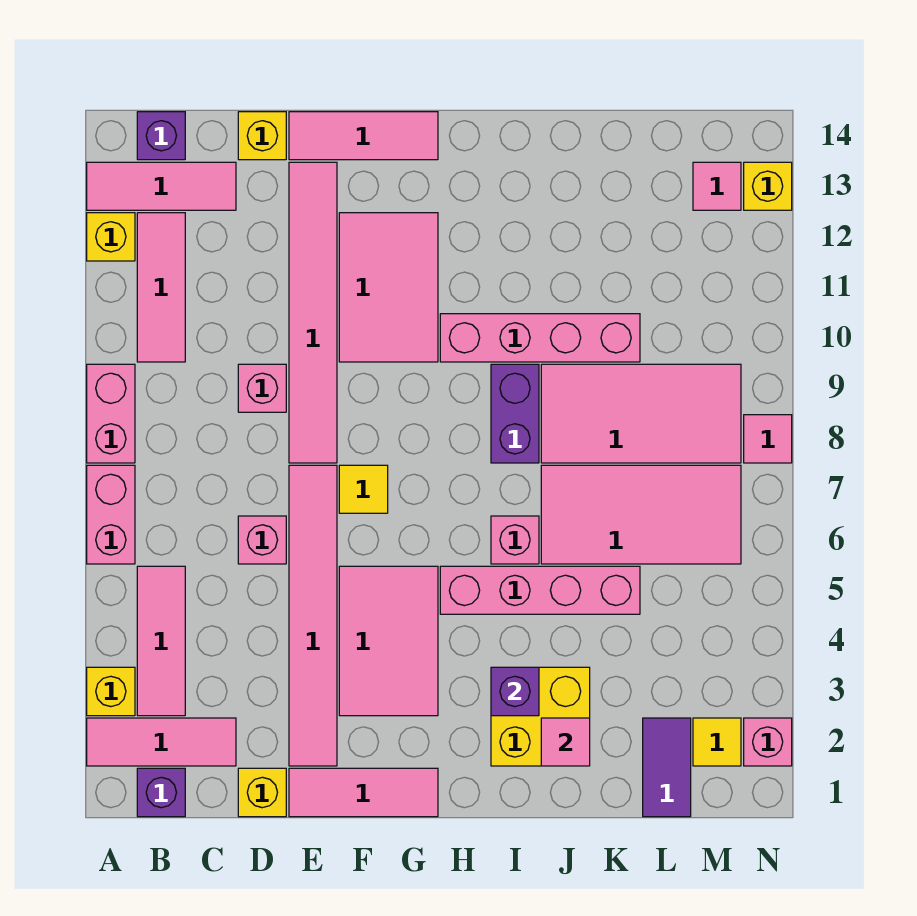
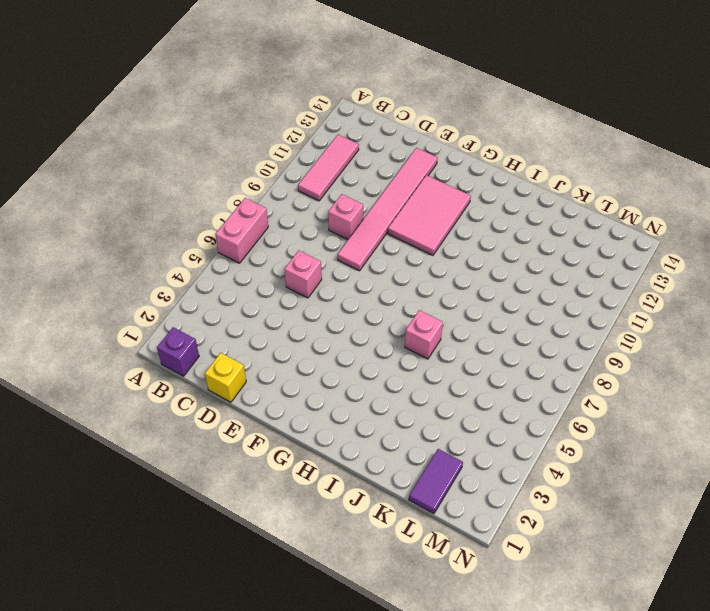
none -> pink tile A2:C2 level 1
none -> yellow brick A3 level 1
none -> pink brick A8:A9 level 1
none -> yellow brick A12 level 1

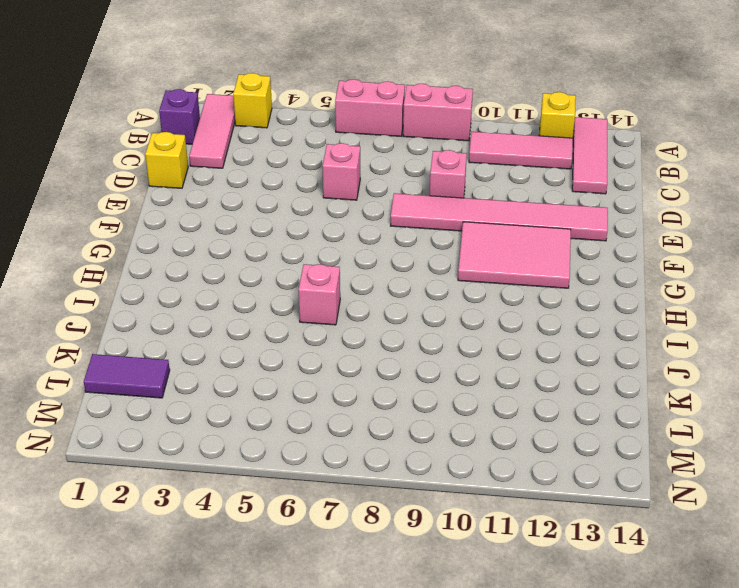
none -> pink tile B3:B5 level 1
none -> purple brick B14 level 1
none -> yellow brick D14 level 1
none -> pink tile E1:G1 level 1

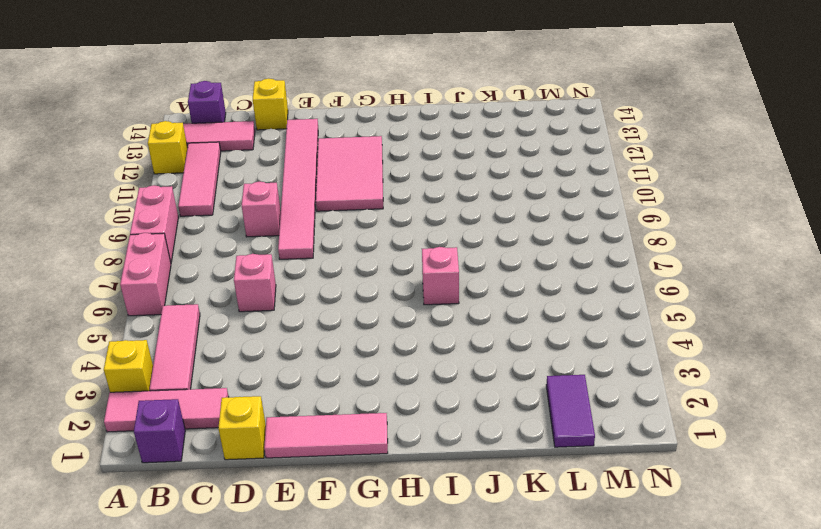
none -> pink tile E2:E7 level 1
none -> pink tile E14:G14 level 1
none -> pink tile F3:G5 level 1
none -> yellow tile F7 level 1

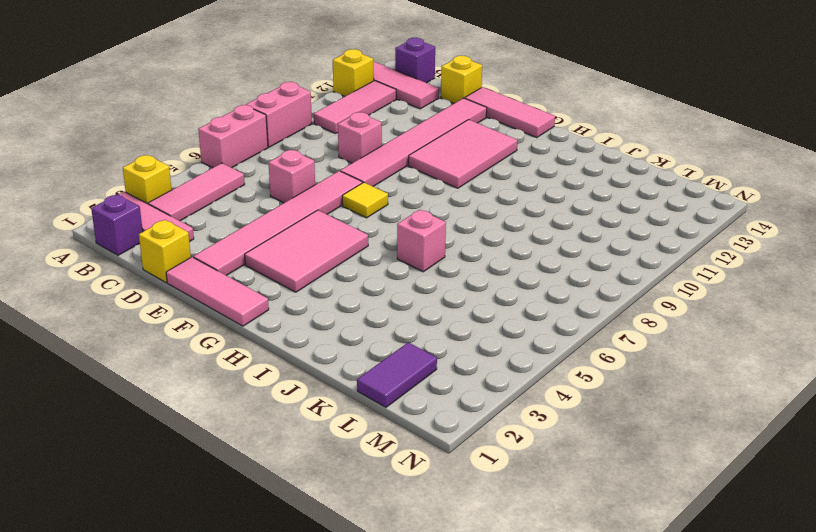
none -> pink brick H5:K5 level 1
none -> pink brick H10:K10 level 1
none -> yellow brick I2:J3 level 1
none -> purple brick I8:I9 level 1

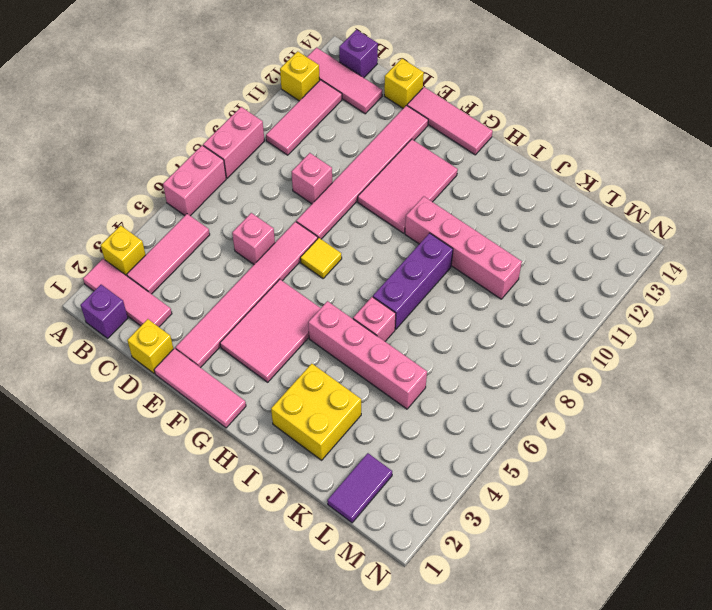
purple brick I7:I9 level 1 -> purple brick I8:I9 level 1
none -> pink tile J6:M7 level 1
none -> pink tile J8:M9 level 1
none -> yellow tile M2 level 1
none -> pink tile M13 level 1

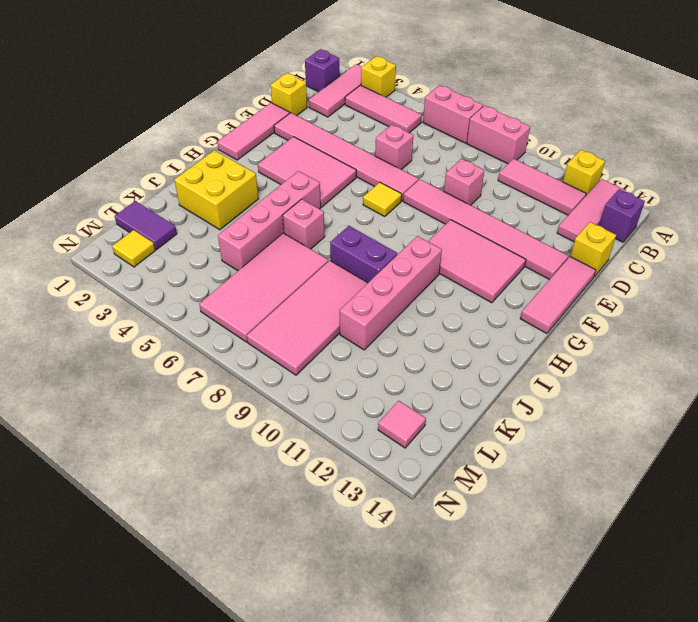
none -> pink brick N2 level 1
none -> pink tile N8 level 1
none -> yellow brick N13 level 1
none -> purple brick I3 level 2

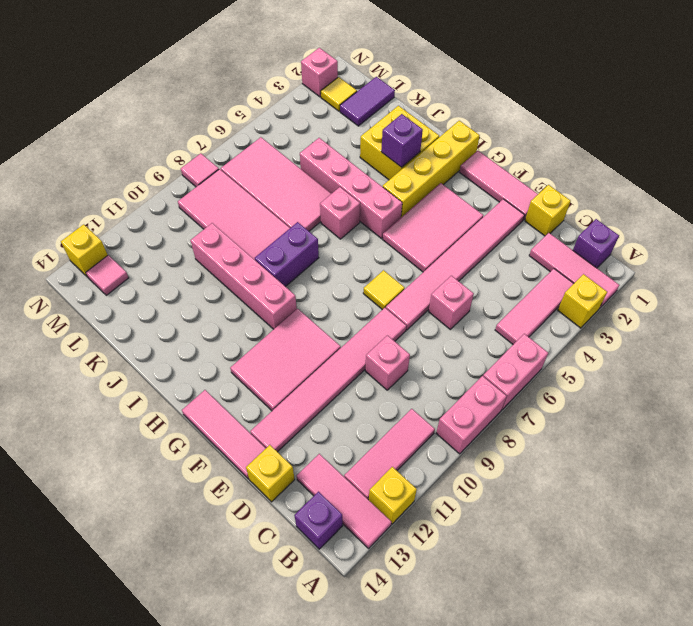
yellow brick H1:H4 level 1 -> none
none -> pink tile J2 level 2

